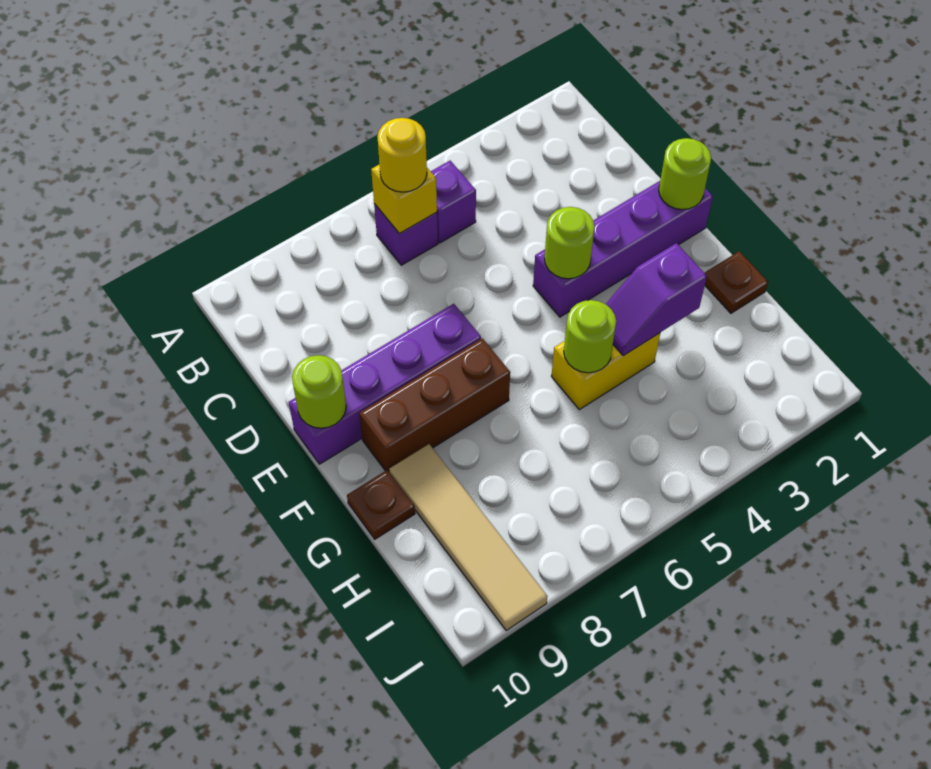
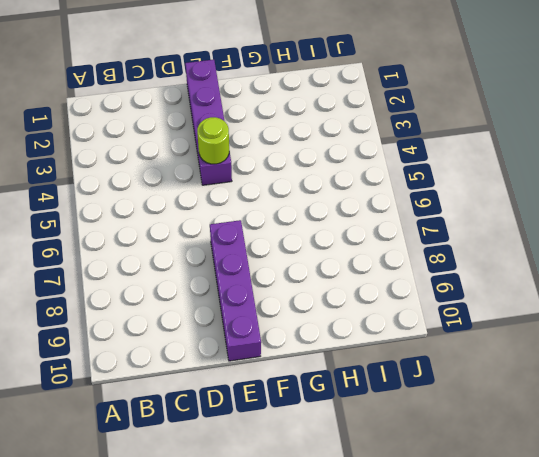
none -> purple brick B5 level 1
none -> purple brick B6 level 1
none -> brown brick F7:F9 level 1

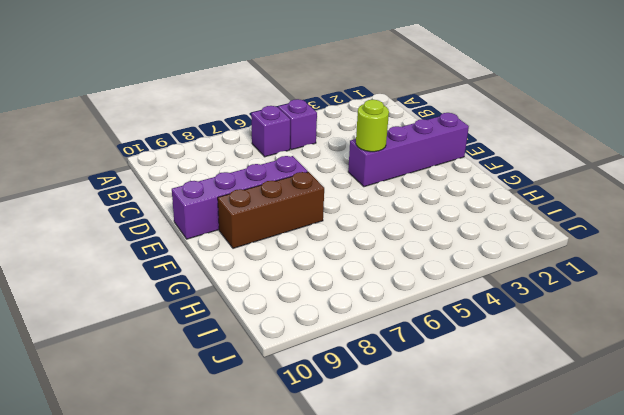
none -> brown plate G1 level 1
none -> yellow brick G4:G5 level 1
none -> tan tile G9:J9 level 1

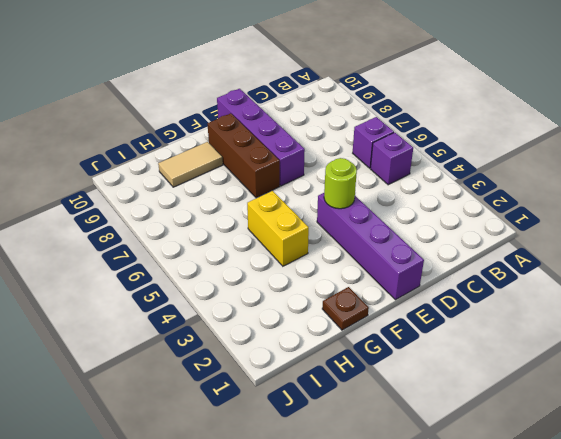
tan tile G9:H9 level 1 -> tan tile G9:J9 level 1
none -> brown plate G10 level 1
none -> yellow brick B6 level 2
none -> lime round brick E1 level 2

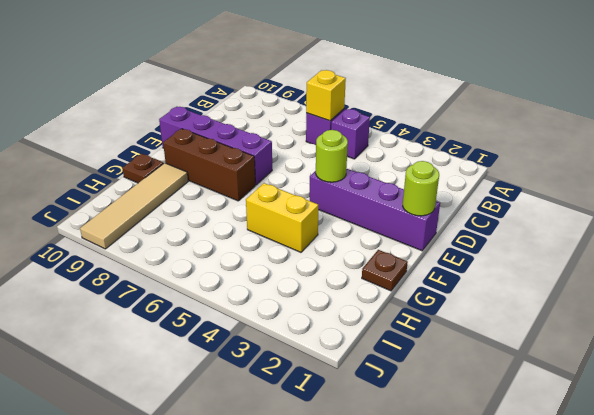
none -> lime round brick E10 level 2
none -> purple slope G3:G4 level 2 top 3
none -> lime round brick G5 level 2

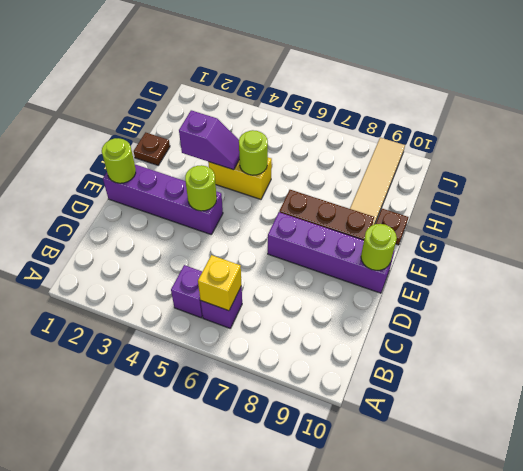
none -> yellow round brick B6 level 3

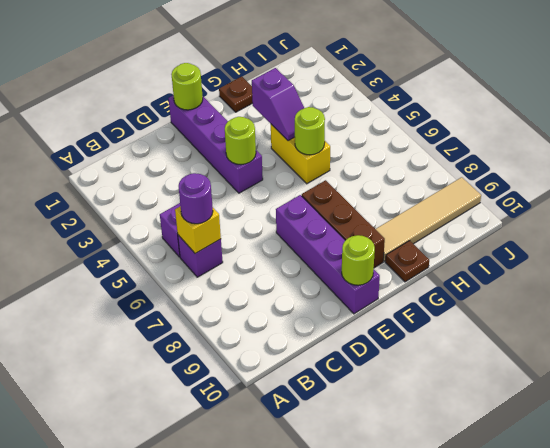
purple round brick B6 level 3 -> yellow round brick B6 level 3

